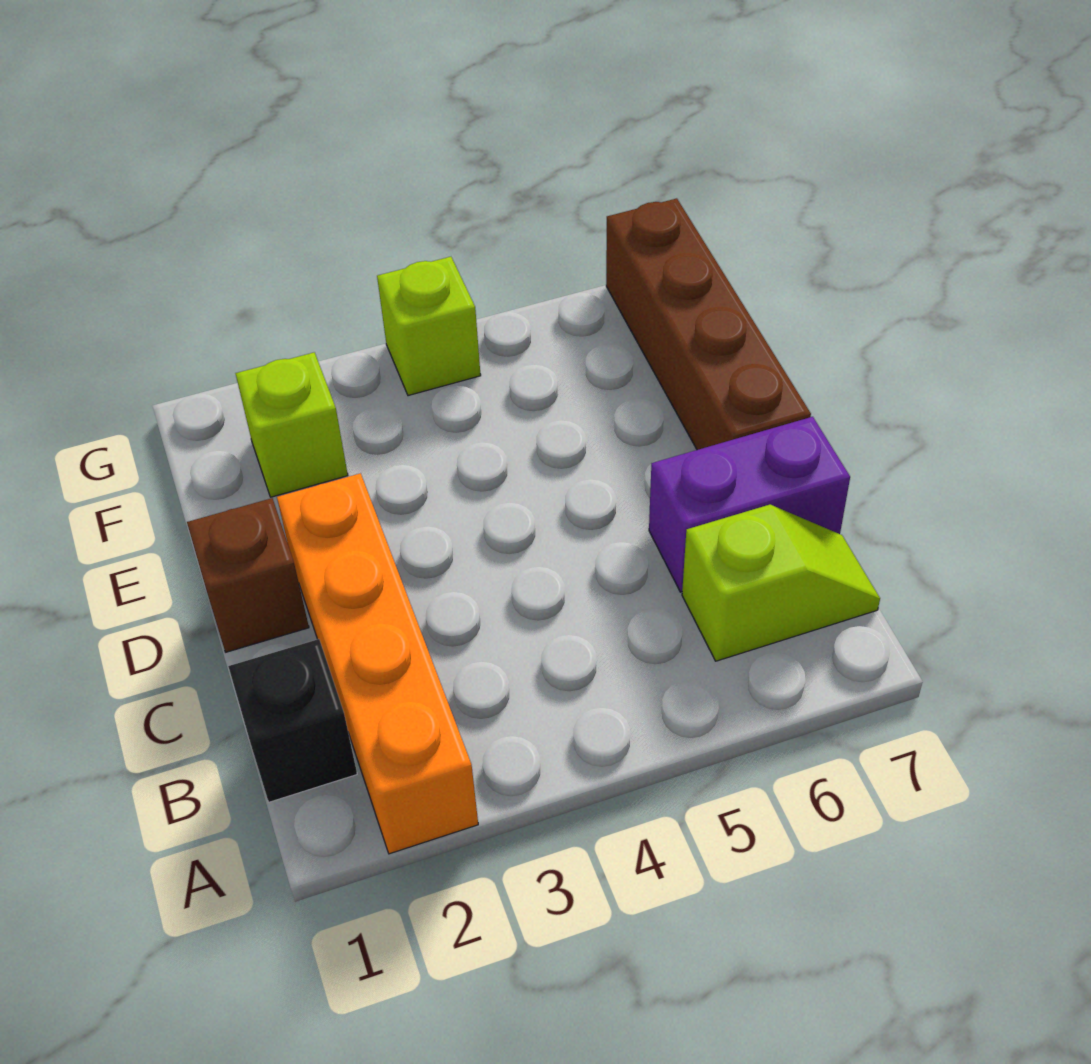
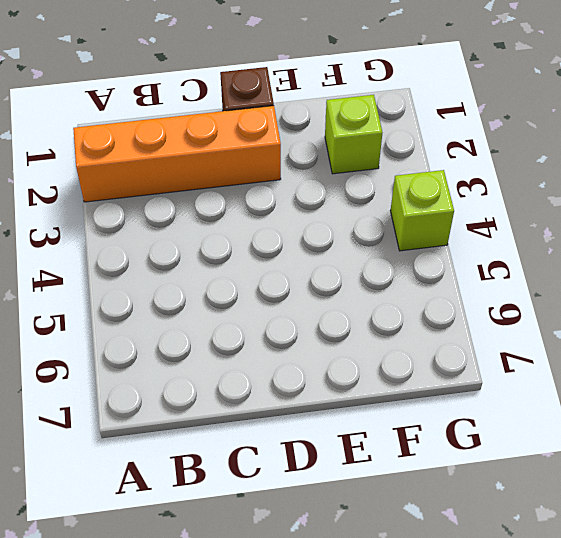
none -> black brick B1 level 1
none -> lime slope B6:B7 level 1 top 6

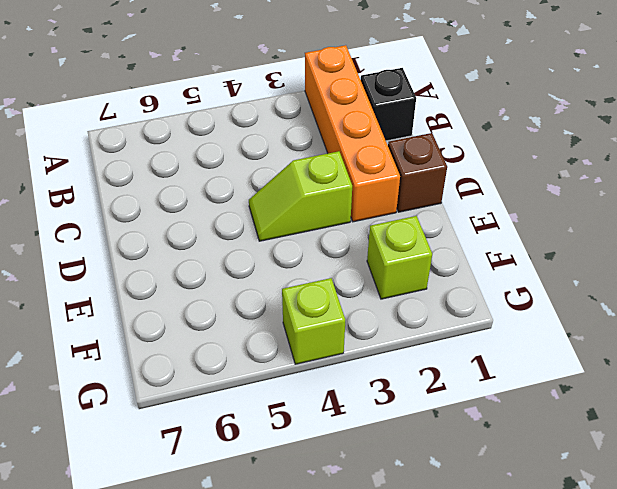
lime slope D3:D4 level 1 top 3 -> lime slope B6:B7 level 1 top 6
none -> purple brick C6:C7 level 1
none -> brown brick D7:G7 level 1

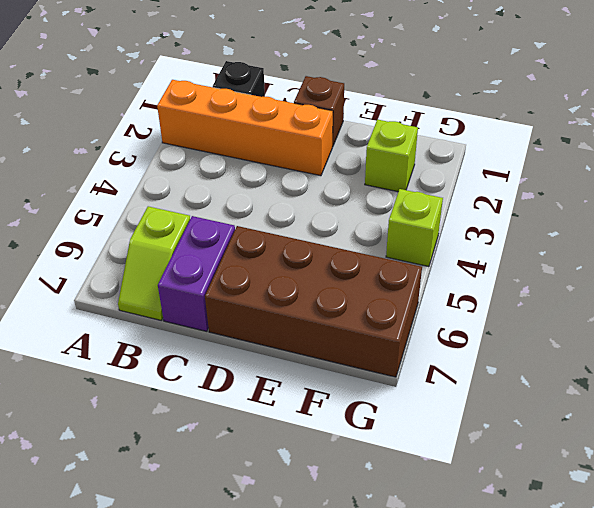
brown brick D6:G7 level 1 -> brown brick D7:G7 level 1

